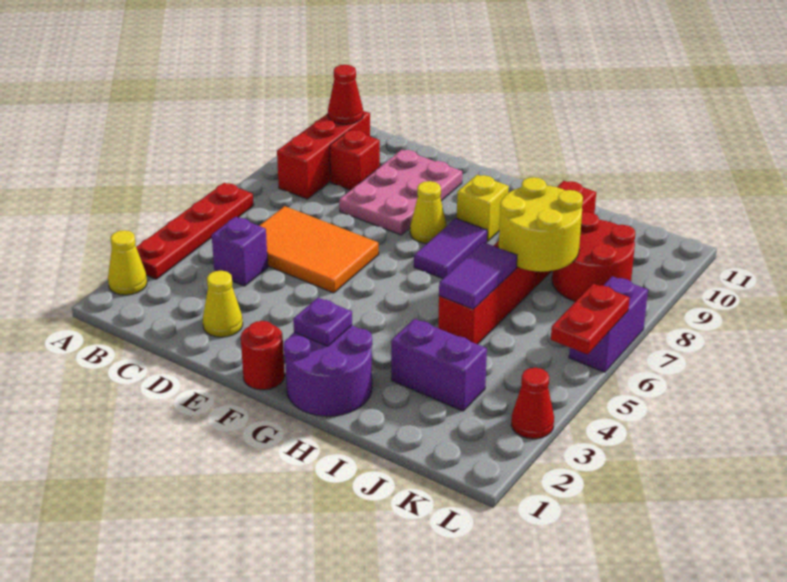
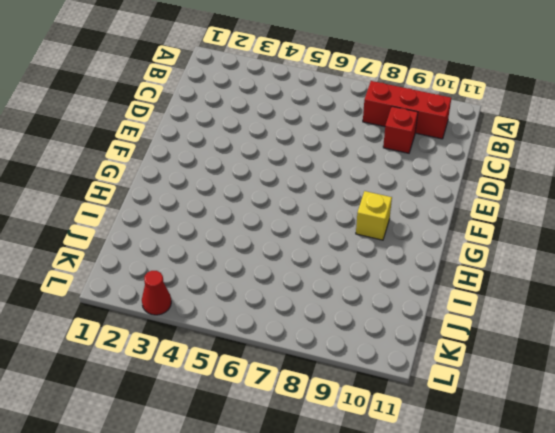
none -> yellow cone A2 level 1
none -> red plate A3:A6 level 1
none -> purple brick C4 level 1

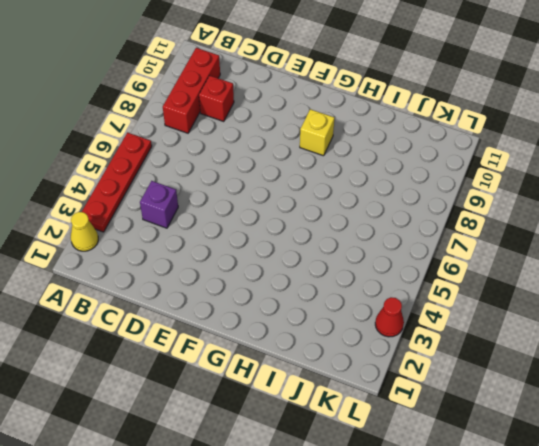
none -> orange tile C5:E6 level 1
none -> yellow cone D2 level 1
none -> pink plate D8:E10 level 1

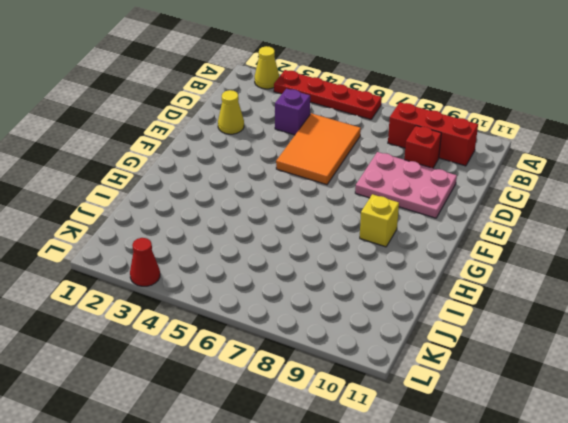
none -> red round brick F1 level 1
none -> yellow cone F8 level 1
none -> purple round brick G1:H2 level 1

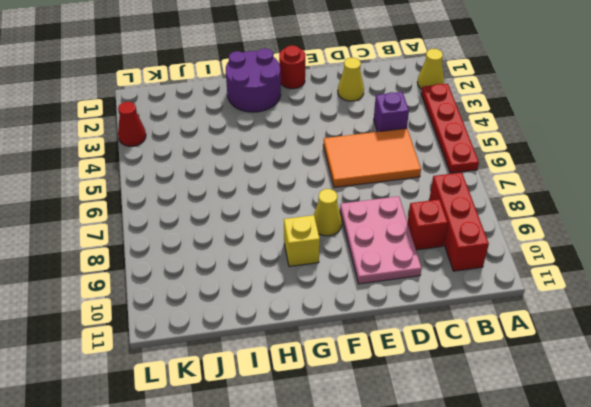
none -> purple tile G7:G8 level 1
none -> purple brick I3:J3 level 1
none -> red brick I5:I10 level 1

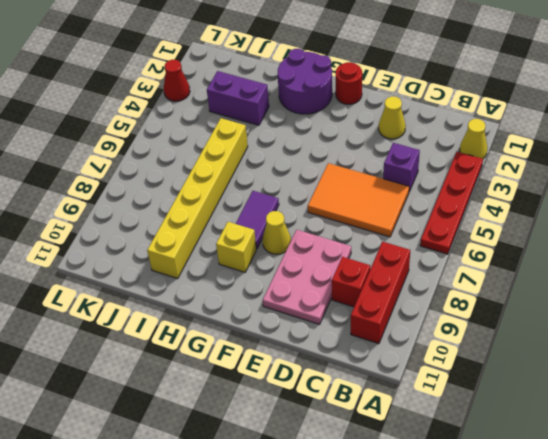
yellow brick I5:I10 level 1 -> red brick I5:I10 level 1
none -> red round brick J8:K9 level 1
none -> purple brick L6:L7 level 1
none -> red cone B10 level 2

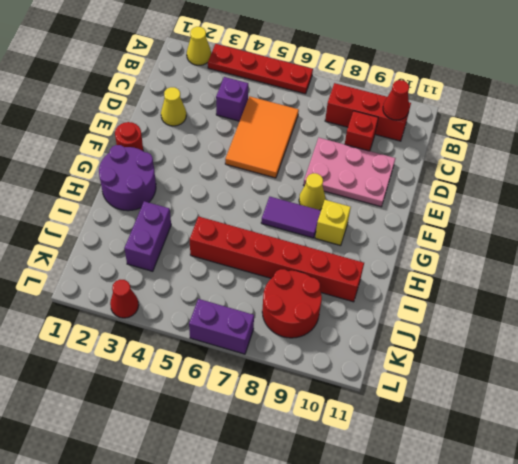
none -> purple plate G2 level 2
none -> purple tile I5:I6 level 2
none -> yellow round brick I7:J8 level 2

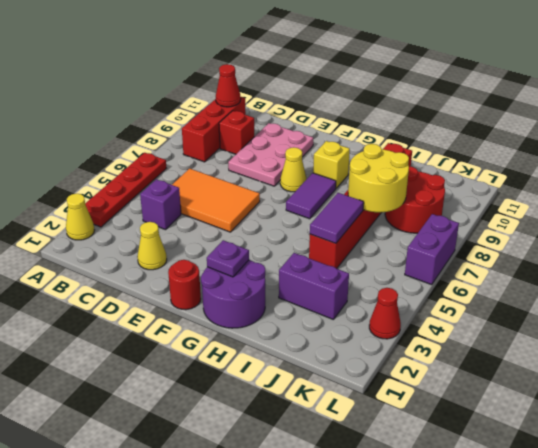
none -> red plate L5:L6 level 2

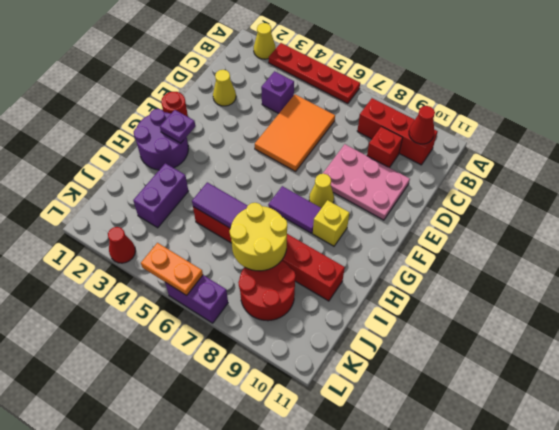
orange plate L5:L6 level 2 -> red plate L5:L6 level 2

